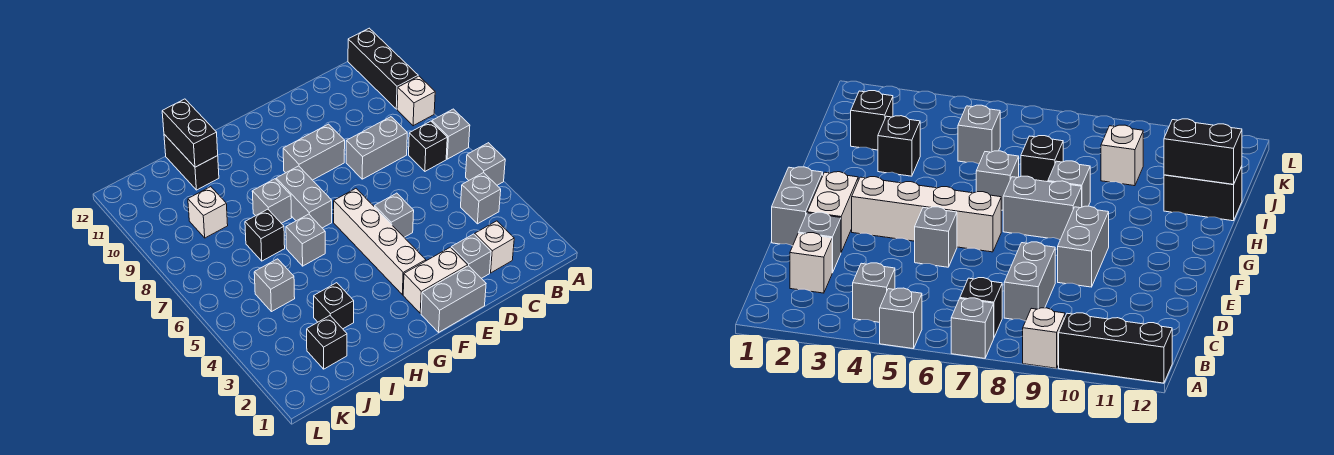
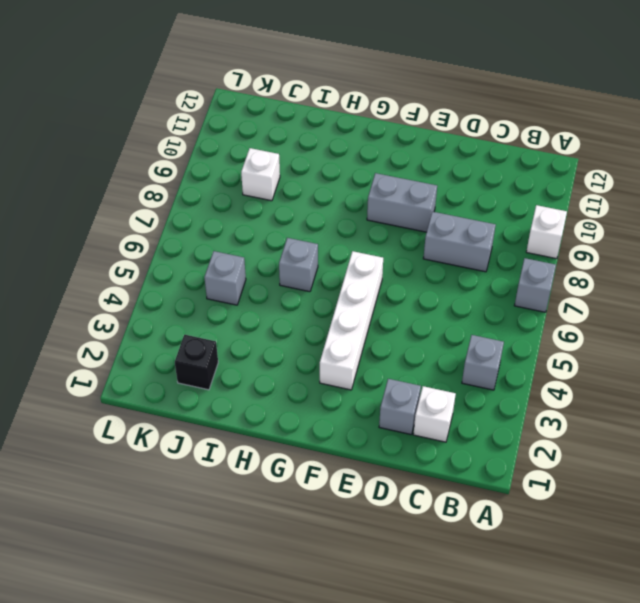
none -> grey brick A5 level 1
none -> black brick A10:A12 level 1
none -> black brick B7 level 1

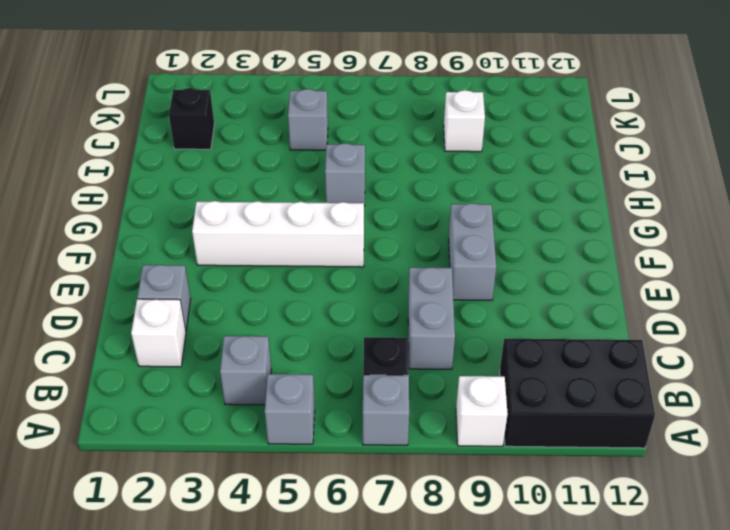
black brick A10:B12 level 1 -> black brick A10:A12 level 1
none -> grey brick E1:F1 level 1
none -> white brick E2:F2 level 1
none -> grey brick E5 level 1

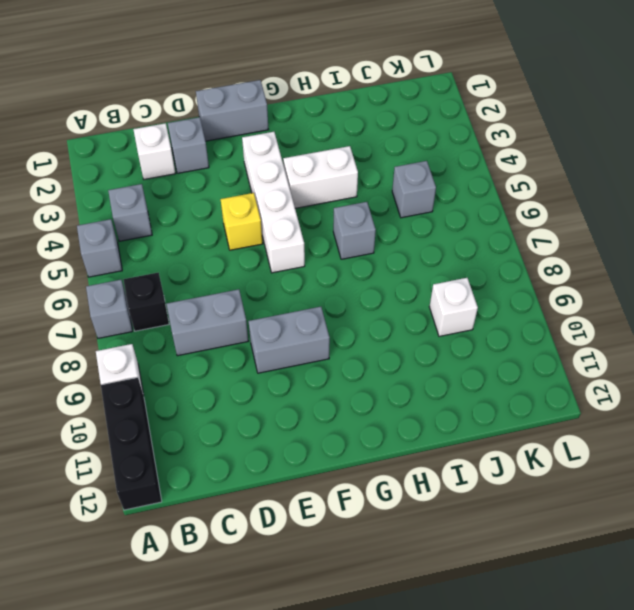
yellow brick E5 level 1 -> grey brick E5 level 1
white brick G4:H4 level 1 -> white brick E2:F2 level 1
none -> grey brick G7:G8 level 1
none -> grey brick H8 level 1
none -> black brick I3 level 1

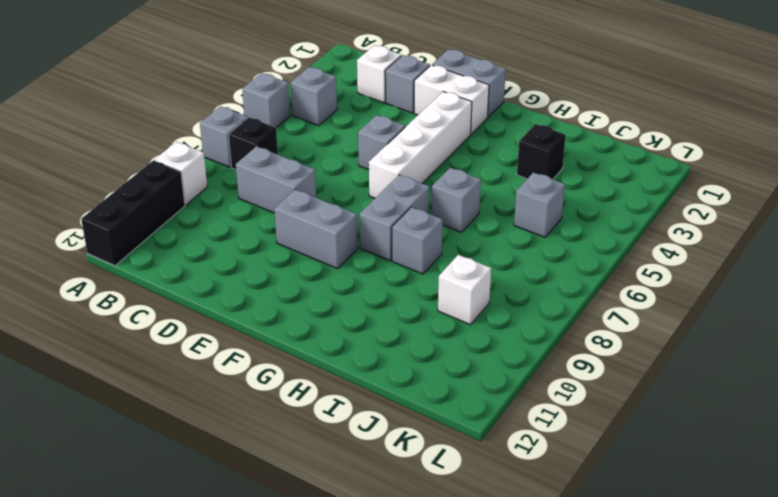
none -> black brick I7 level 1
none -> black brick I11:I12 level 1
none -> black brick J2 level 1

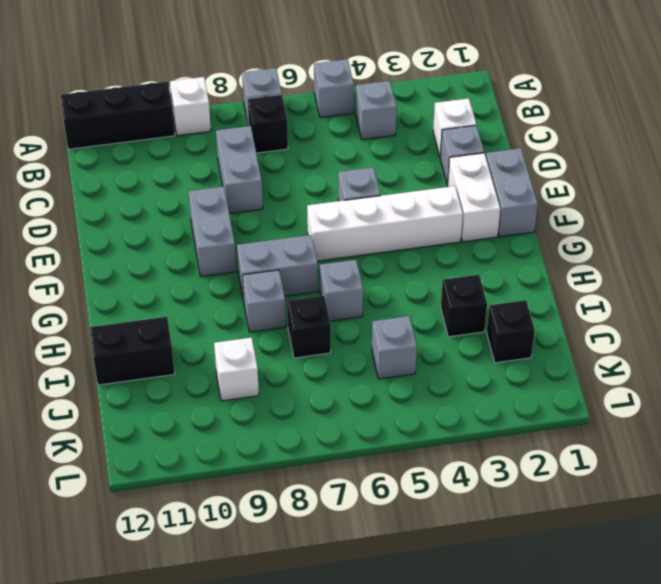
none -> black brick I11:I12 level 2

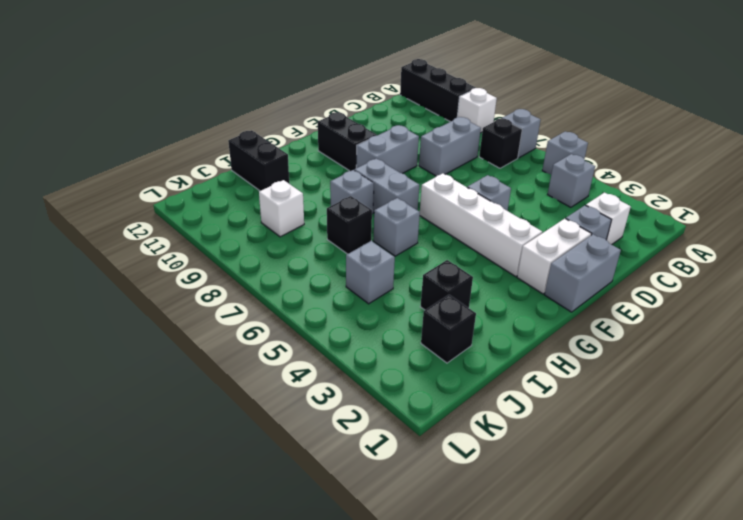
black brick F10:F11 level 1 -> black brick I11:I12 level 2

